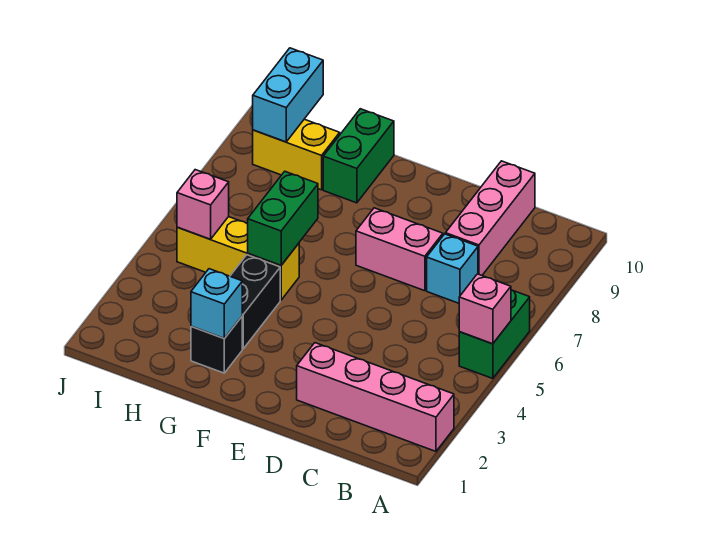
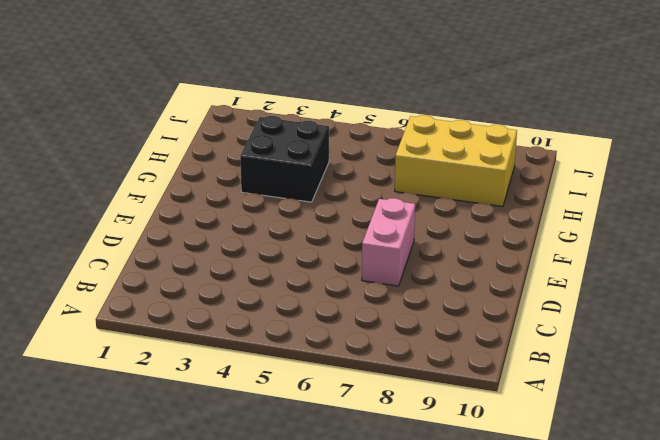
black brick G3:H4 level 1 -> black brick G3:G4 level 1
yellow brick H7:I9 level 1 -> yellow brick H9:I9 level 1
none -> pink brick A2:D2 level 1
none -> green brick A5:A6 level 1
none -> cyan brick C7 level 1

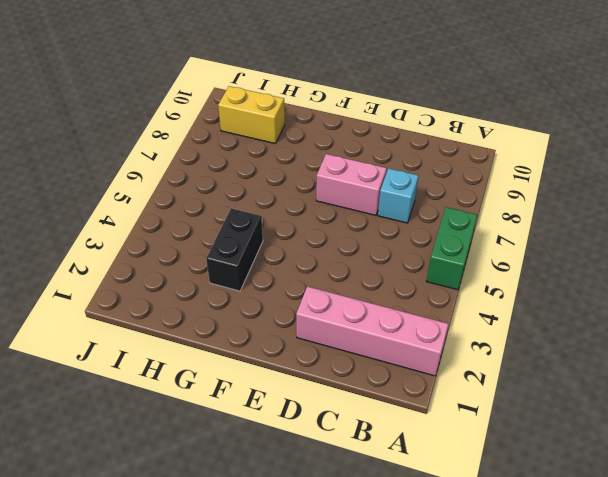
none -> pink brick C8:C10 level 1
none -> black brick G2 level 1
none -> yellow brick G5:I5 level 1

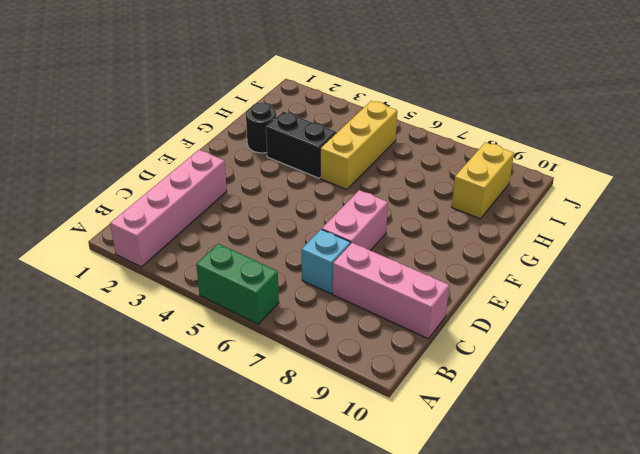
black round brick G2 level 1 -> black brick G2 level 1
none -> green brick G9:G10 level 1
none -> pink brick A5 level 2
none -> cyan brick G2 level 2

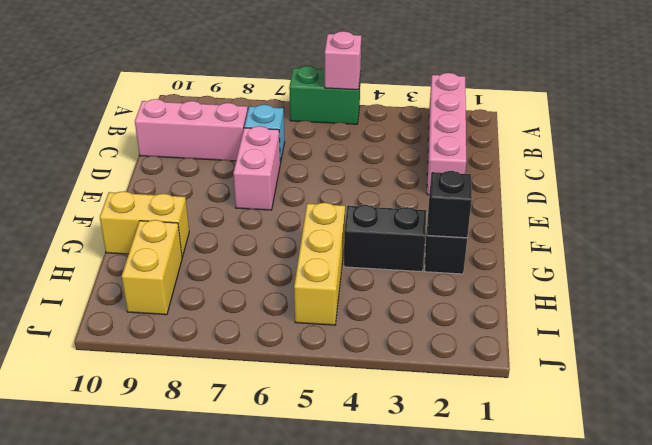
black brick G2 level 2 -> cyan brick G2 level 2
yellow brick G9:G10 level 1 -> green brick G9:G10 level 1
none -> green brick G5:G6 level 2
none -> pink brick I5 level 2
none -> cyan brick I9:I10 level 2

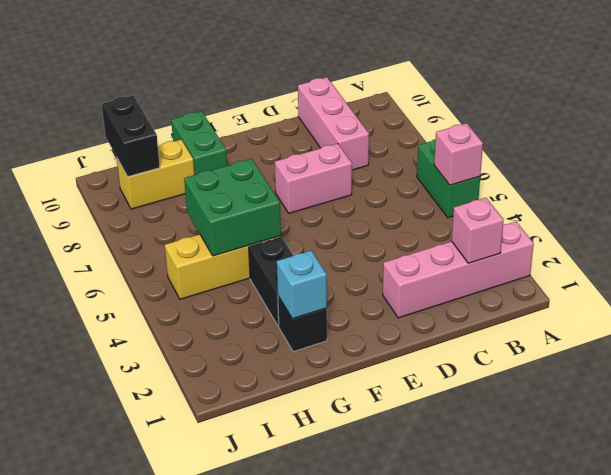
pink brick B2 level 2 -> pink brick I5 level 2
green brick G5:H6 level 2 -> green brick G5:G6 level 2
black brick I9:I10 level 2 -> cyan brick I9:I10 level 2
none -> cyan brick C7 level 1

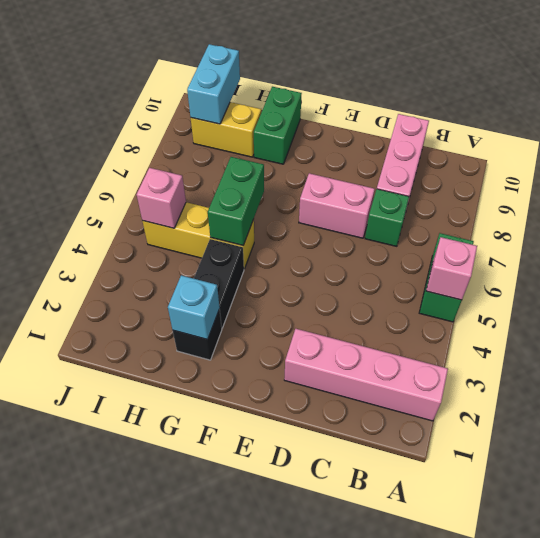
green brick C7 level 1 -> cyan brick C7 level 1

